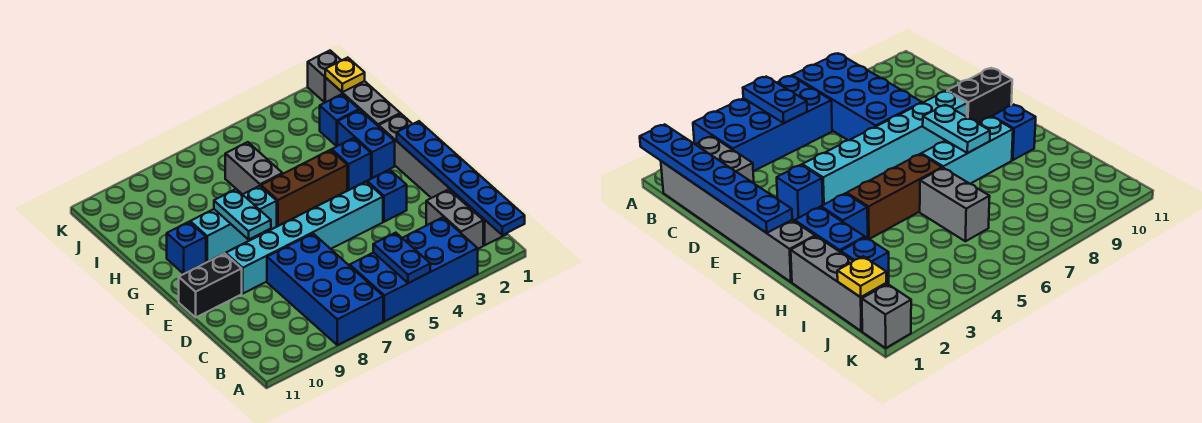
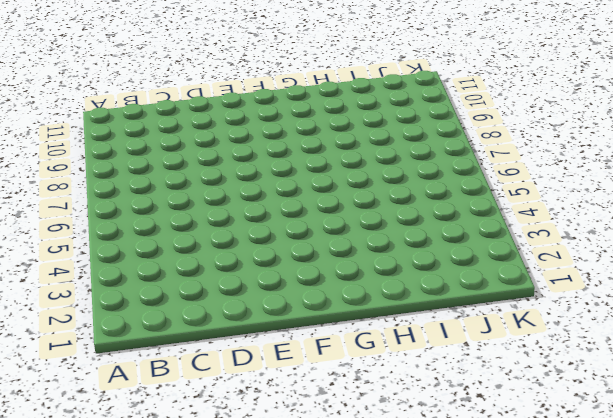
none -> blue brick A3:B6 level 1
none -> blue brick A7:D8 level 1
none -> grey brick B1:G1 level 1

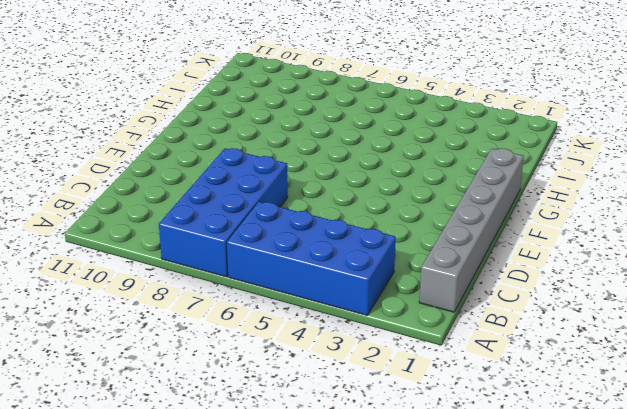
none -> grey brick B2:C2 level 1
none -> blue brick E3 level 1
none -> cyan brick E4:E9 level 1

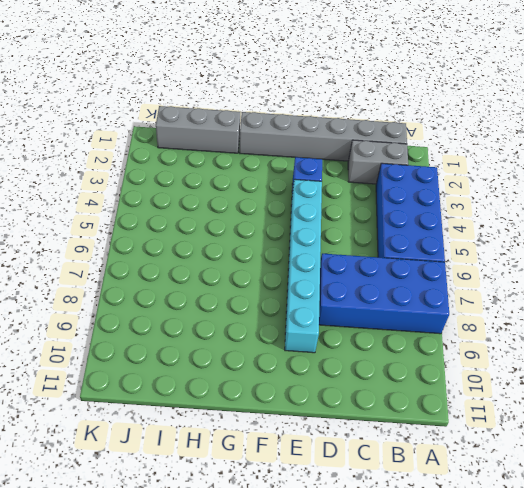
none -> black brick E10:E11 level 1
none -> blue brick G2:H2 level 1
none -> blue brick G3 level 1

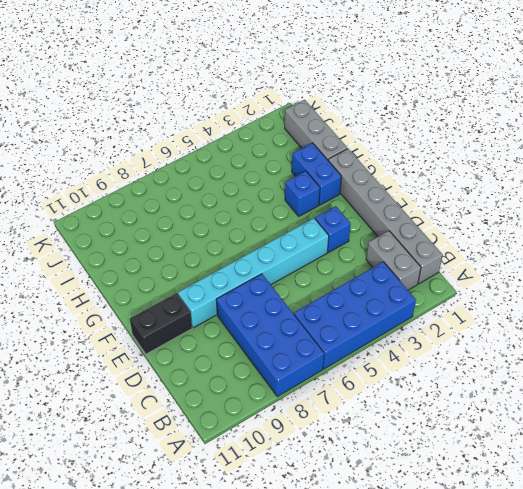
none -> brown brick G4:G6 level 1
none -> cyan brick G7:G9 level 1
none -> blue brick G10 level 1

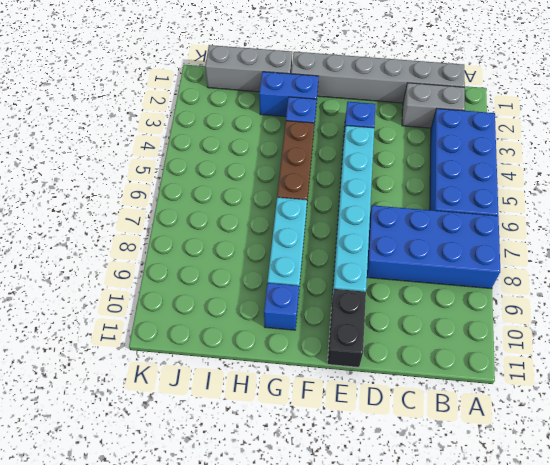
none -> grey brick H6:I6 level 1
none -> blue brick I2 level 1
none -> grey brick K1 level 1

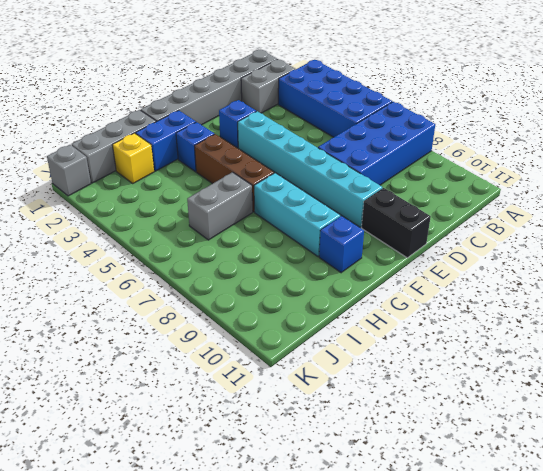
yellow brick I2 level 1 -> blue brick I2 level 1
none -> blue plate A1:F1 level 2
none -> blue plate A5:B5 level 2
none -> cyan plate F8:G8 level 2

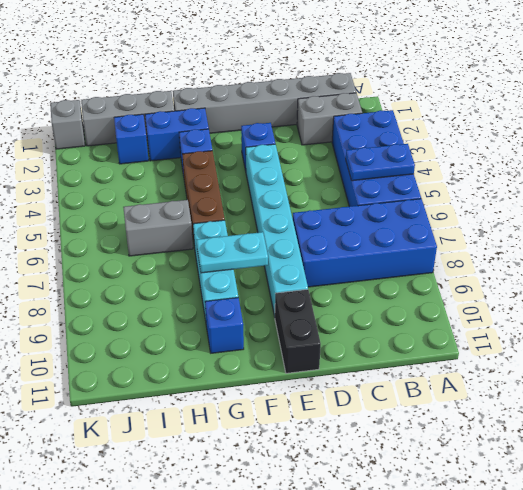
none -> blue plate A1:F1 level 2
none -> yellow plate J1 level 2

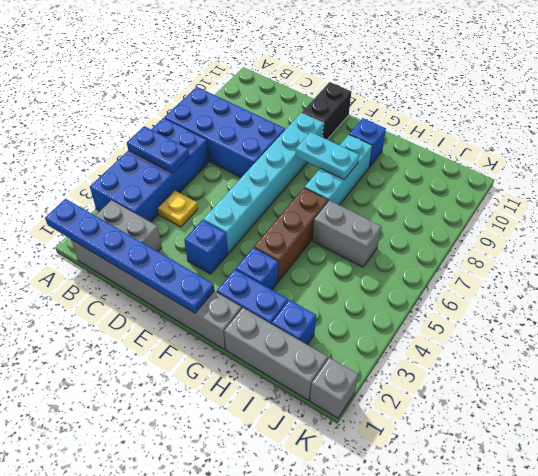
yellow plate C4 level 1 -> yellow plate J1 level 2

